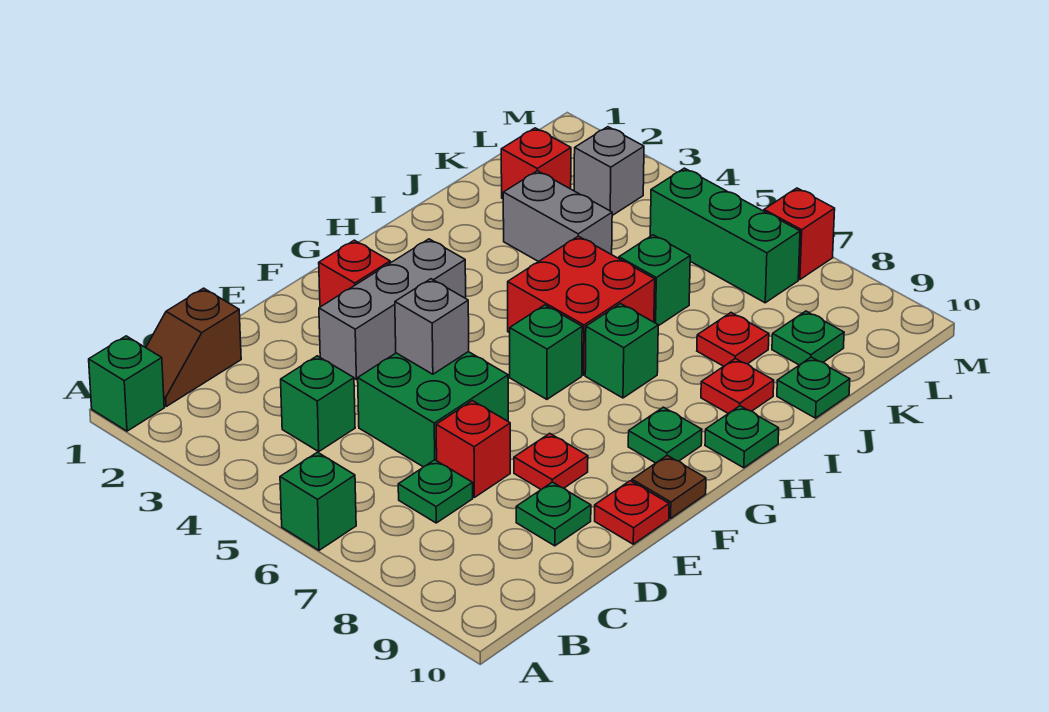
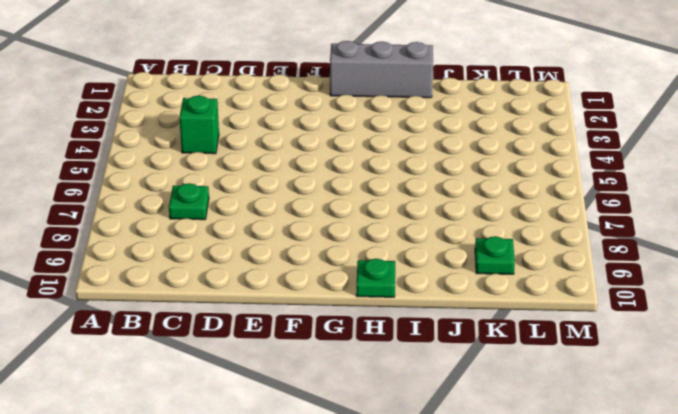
grey brick G1:I1 level 1 -> grey brick E3:G3 level 1
none -> green brick A1 level 1
none -> green brick A6 level 1
none -> brown slope B1:C1 level 1 top C

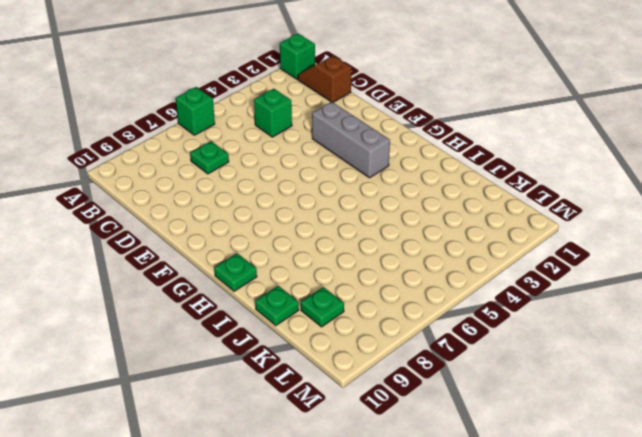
none -> green brick D5:E6 level 1
none -> red brick D7 level 1
none -> green plate D9 level 1

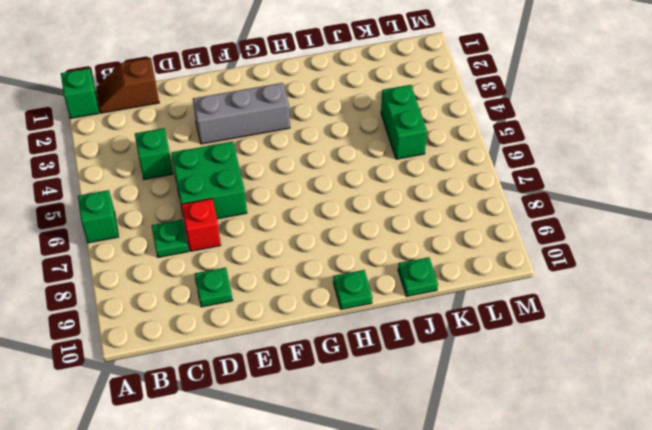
green brick K4:K5 level 1 -> none
none -> red plate E8 level 1
none -> red plate E10 level 1
none -> red brick F2 level 1

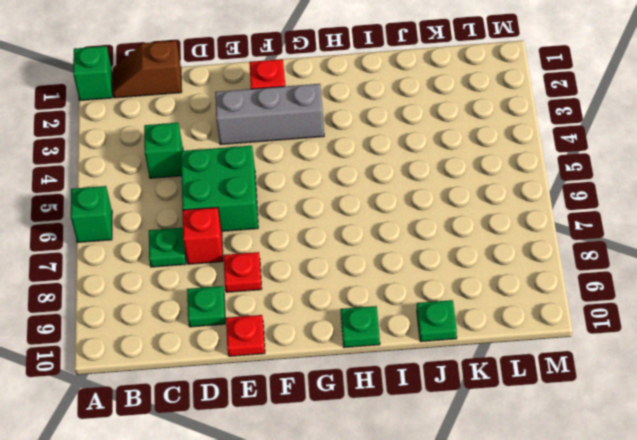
none -> brown plate F10 level 1
none -> green brick G6 level 1
none -> green plate G9 level 1

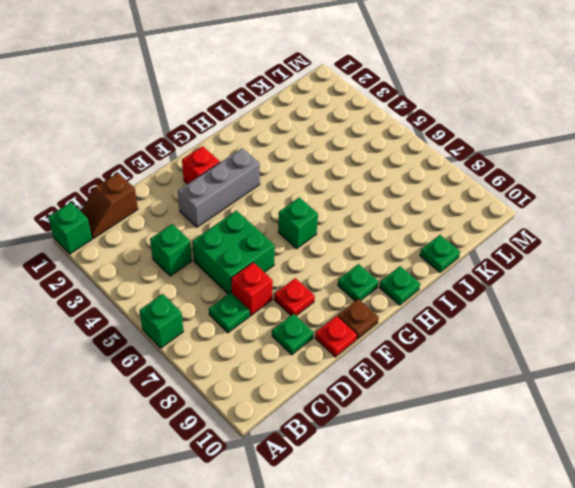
none -> red brick H5:I6 level 1
none -> green brick H7 level 1
none -> red plate I9 level 1

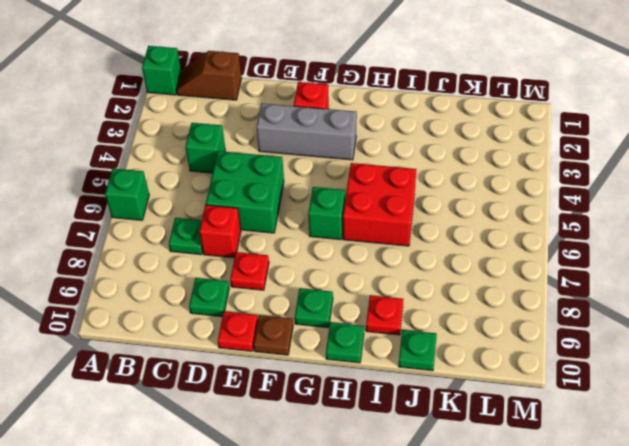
none -> green brick H7 level 1
none -> grey brick J3:J4 level 1
none -> green brick J6 level 1

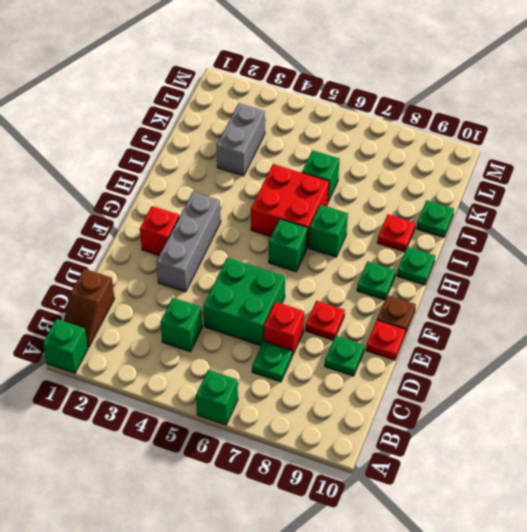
grey brick J3:K3 level 1 -> grey brick J3:J4 level 1
none -> red plate J8 level 1
none -> red brick K2 level 1
none -> green plate K9 level 1

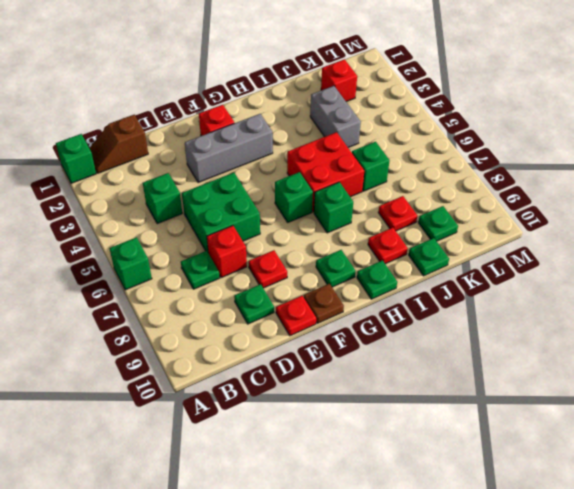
none -> grey brick L3 level 1
none -> green brick L5:L7 level 1
none -> red brick M7 level 1

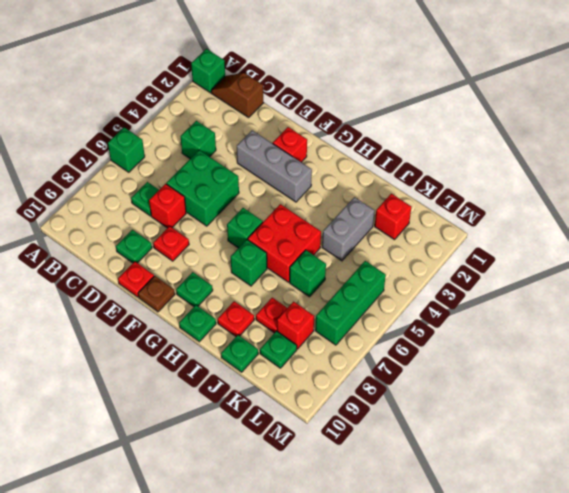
red brick K8 level 1 -> red brick M7 level 1
none -> grey brick L3 level 1
none -> grey brick E5 level 2

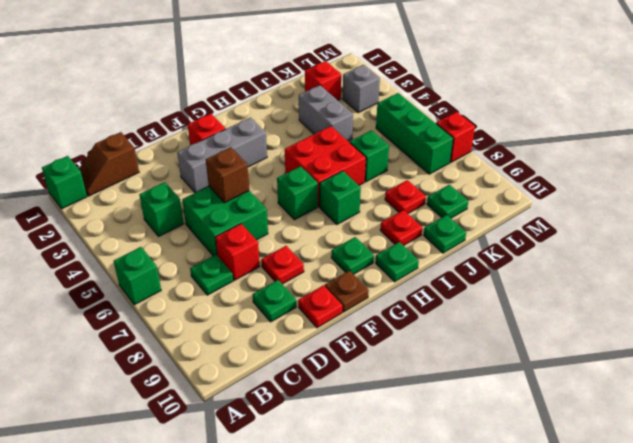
brown brick E5 level 2 -> grey brick E5 level 2

